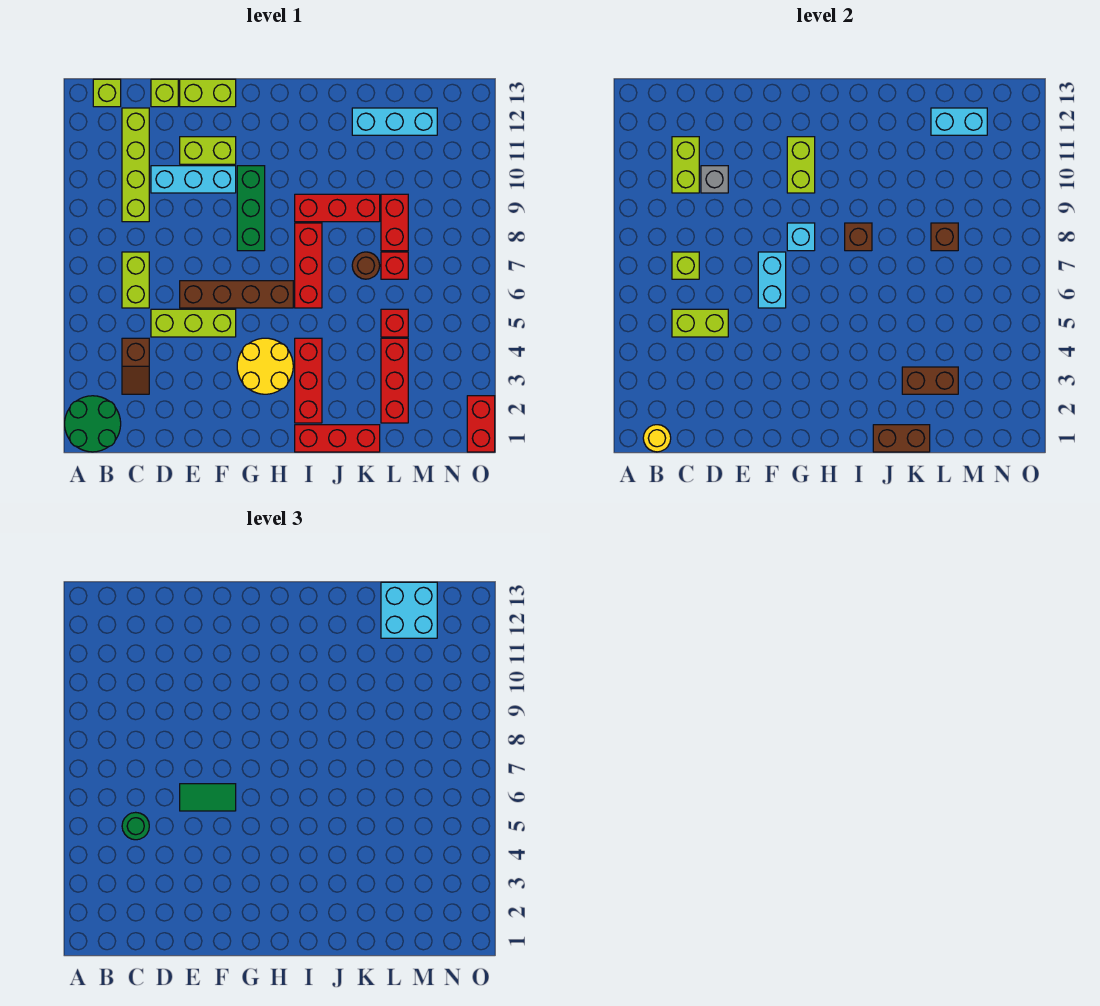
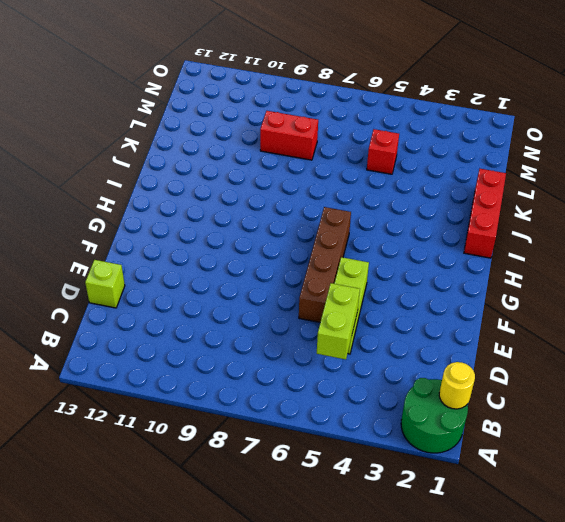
none -> lime brick B13 level 1
none -> brown slope C3:C4 level 1 top 4
none -> lime brick C6:C7 level 1
none -> lime brick C9:C12 level 1

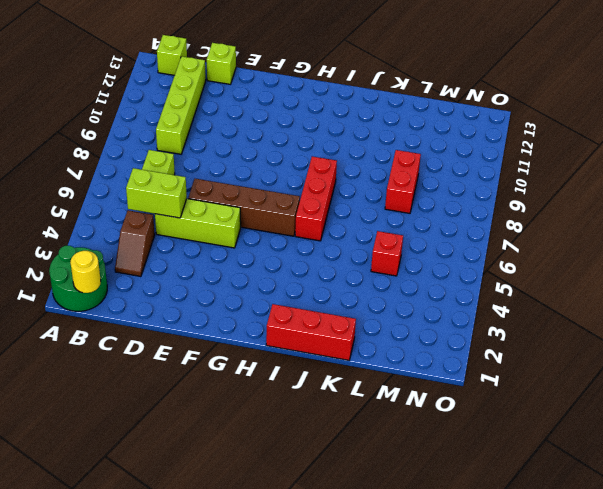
none -> cyan brick D10:F10 level 1
none -> lime brick E11:F11 level 1
none -> lime brick E13:F13 level 1
none -> yellow round brick G3:H4 level 1

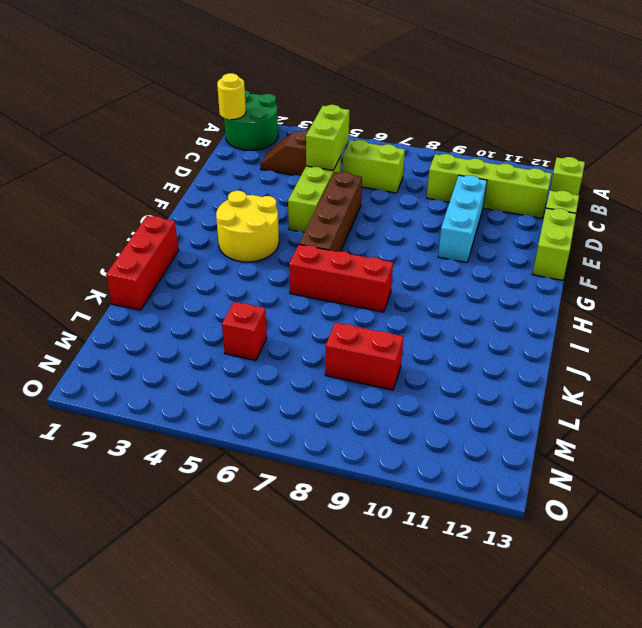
none -> lime brick E11:F11 level 1
none -> green brick G8:G10 level 1
none -> red brick I2:I4 level 1
none -> red brick I9:K9 level 1

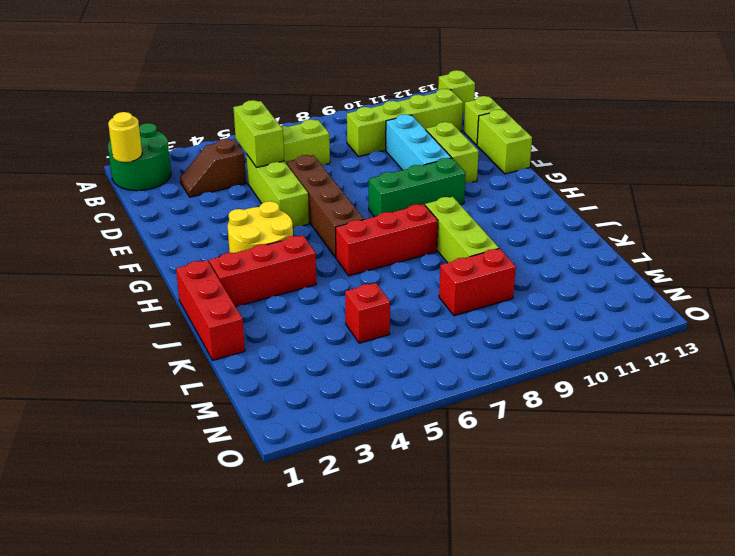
lime brick I9:K9 level 1 -> red brick I9:K9 level 1
none -> brown round brick K7 level 1
none -> cyan brick K12:M12 level 1
none -> red brick L2:L4 level 1
none -> red brick L7 level 1

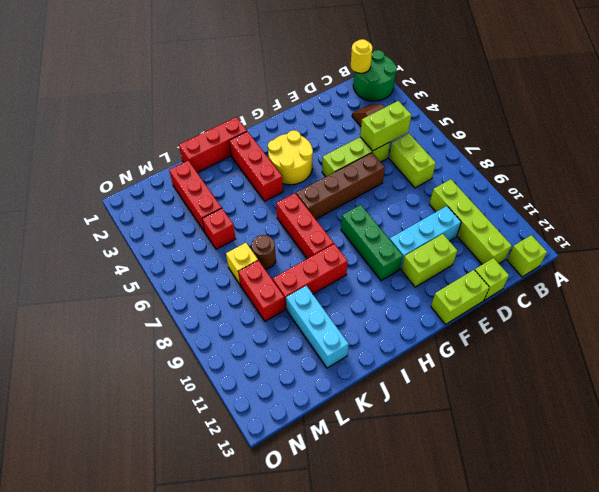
cyan brick K10:K12 level 1 -> cyan brick K12:M12 level 1
yellow brick L7 level 1 -> red brick L7 level 1
none -> red brick O1:O2 level 1
none -> lime brick C7 level 2
none -> lime brick C10:C11 level 2
none -> grey brick D10 level 2

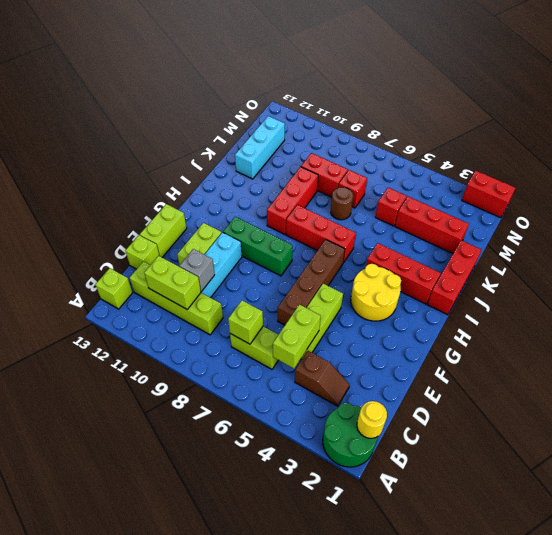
none -> cyan brick F6:F7 level 2
none -> cyan brick G8 level 2
none -> lime brick G10:G11 level 2
none -> brown brick I8 level 2

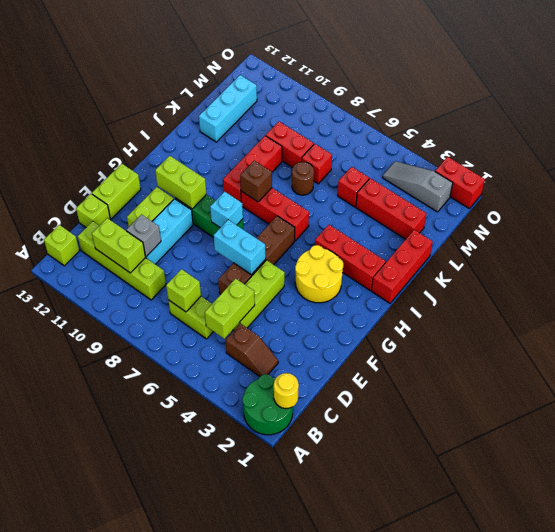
grey slope N2:N4 level 1 top 2 -> none
none -> brown brick J1:K1 level 2
none -> brown brick K3:L3 level 2
none -> brown brick L8 level 2
none -> cyan brick L12:M12 level 2

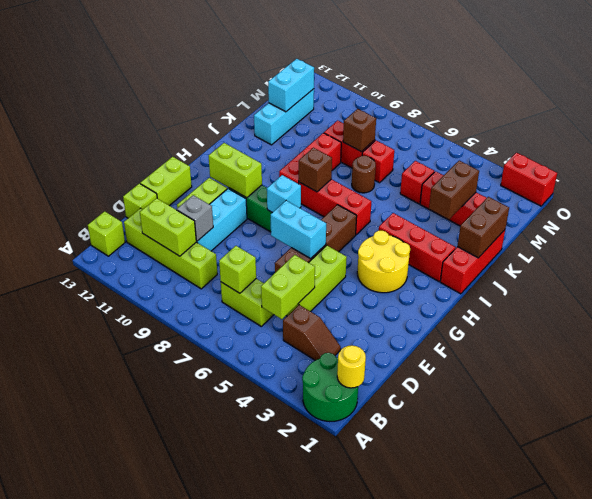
none -> green round brick C5 level 3
none -> green tile E6:F6 level 3
none -> cyan brick L12:M13 level 3

